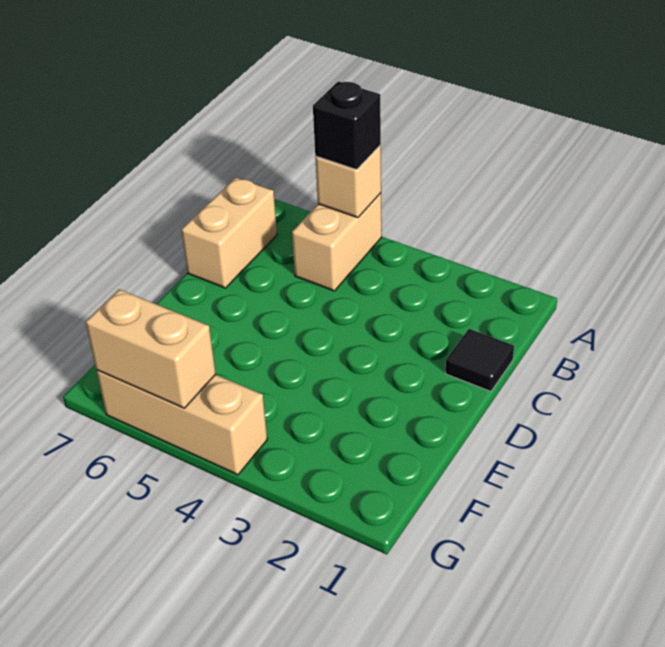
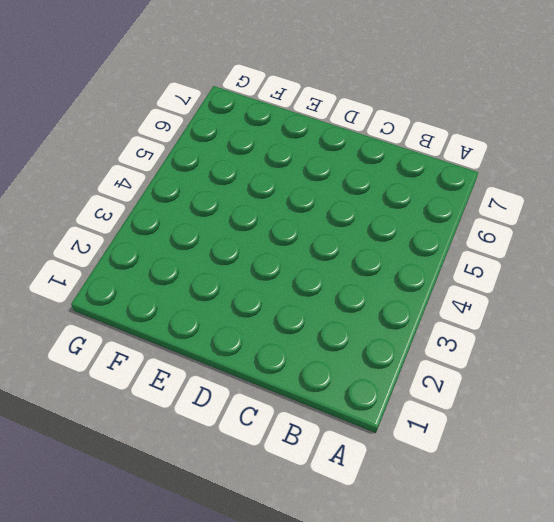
none -> tan brick A5:B5 level 1
none -> tan brick B7:C7 level 1

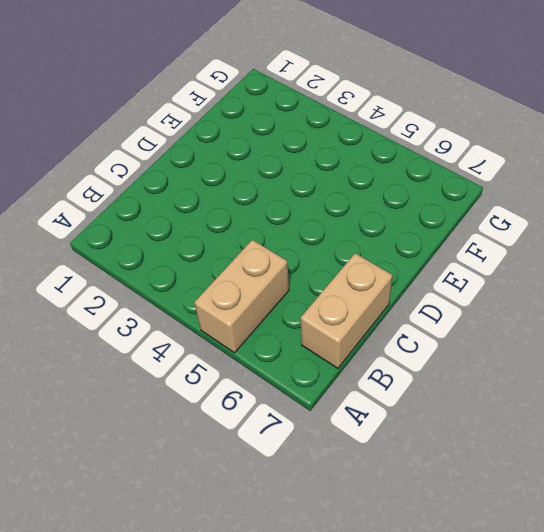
none -> black tile C1 level 1
none -> tan brick G4:G6 level 1

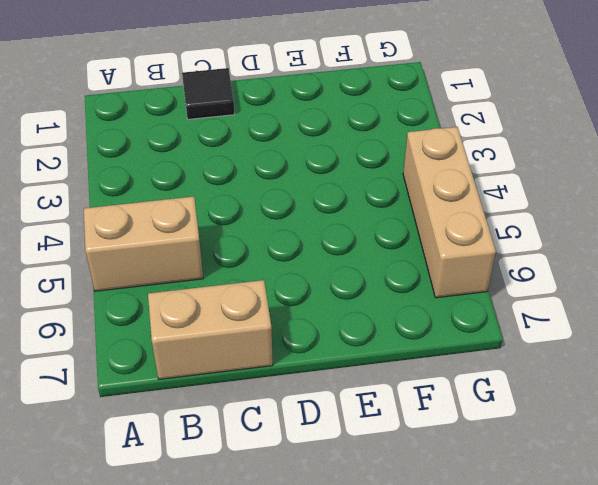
none -> tan brick A5 level 2
none -> tan brick G5:G6 level 2

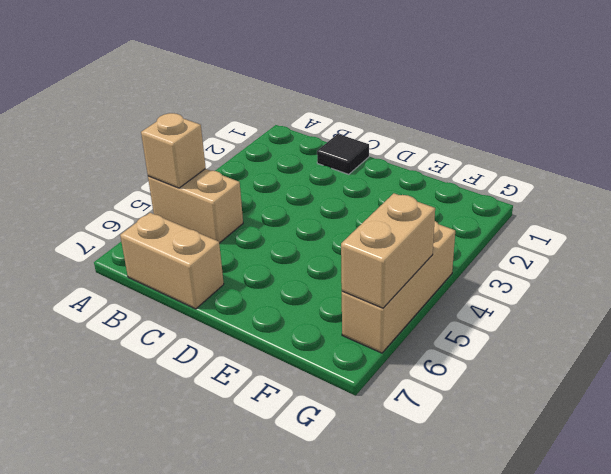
none -> black brick A5 level 3

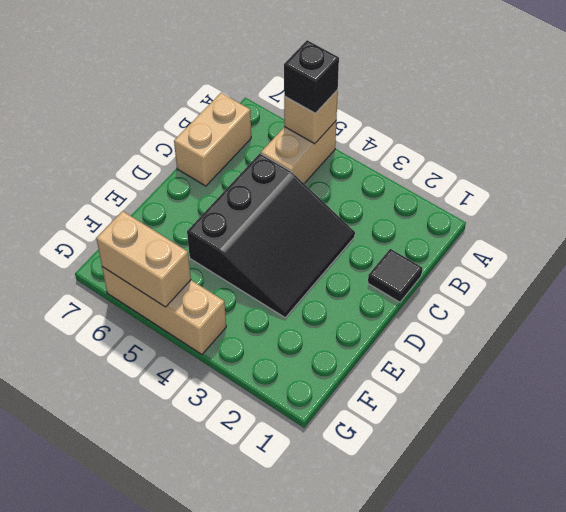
black slope C3:E5 level 1 top 5 -> none

